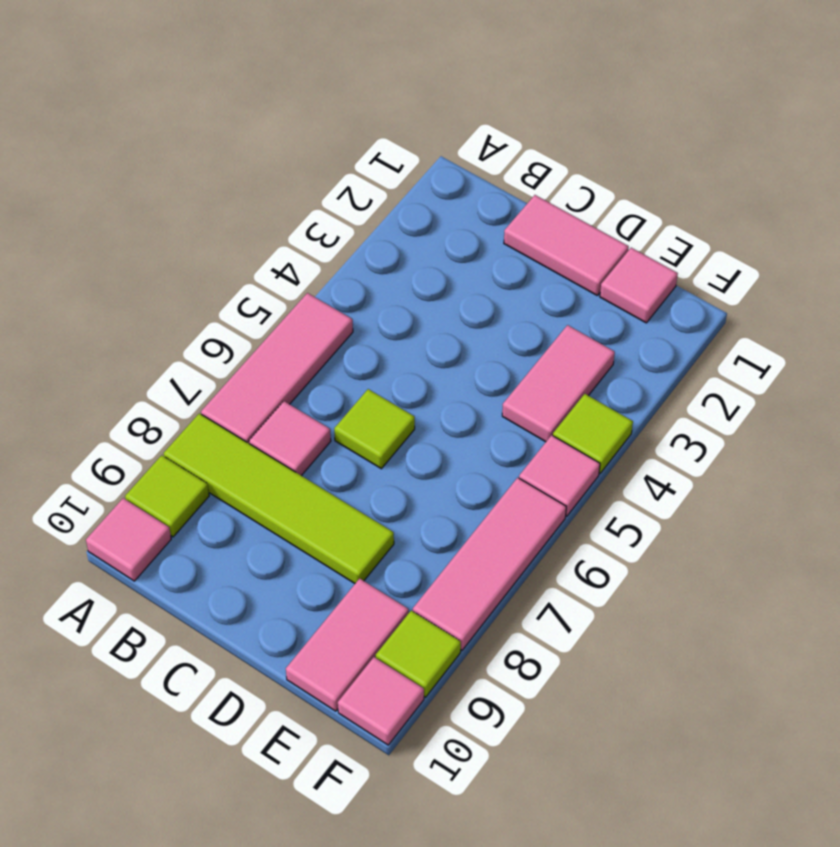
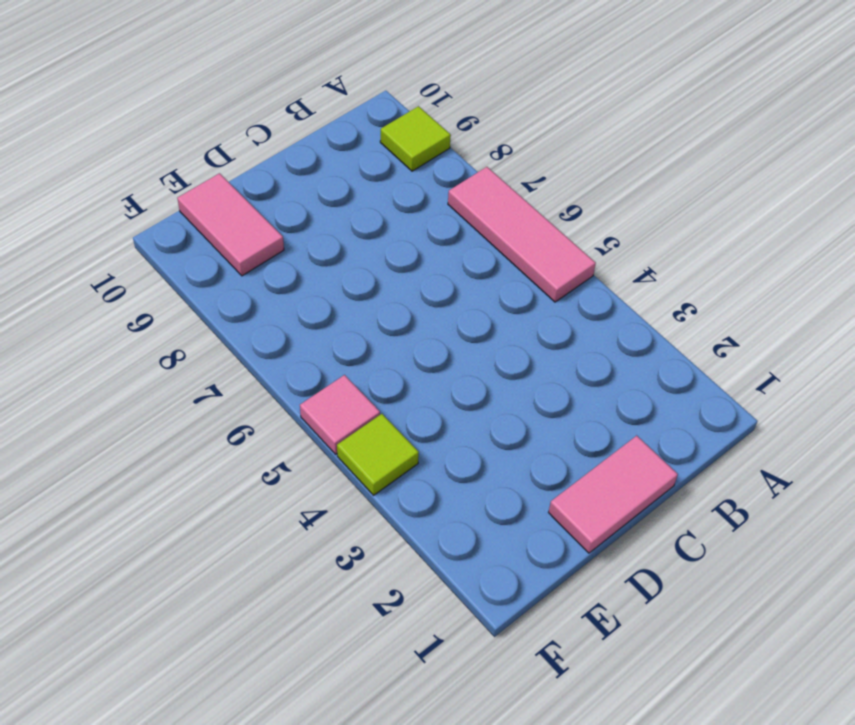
none -> lime tile A8:D8 level 1
none -> pink tile A10 level 1
none -> pink tile B7 level 1

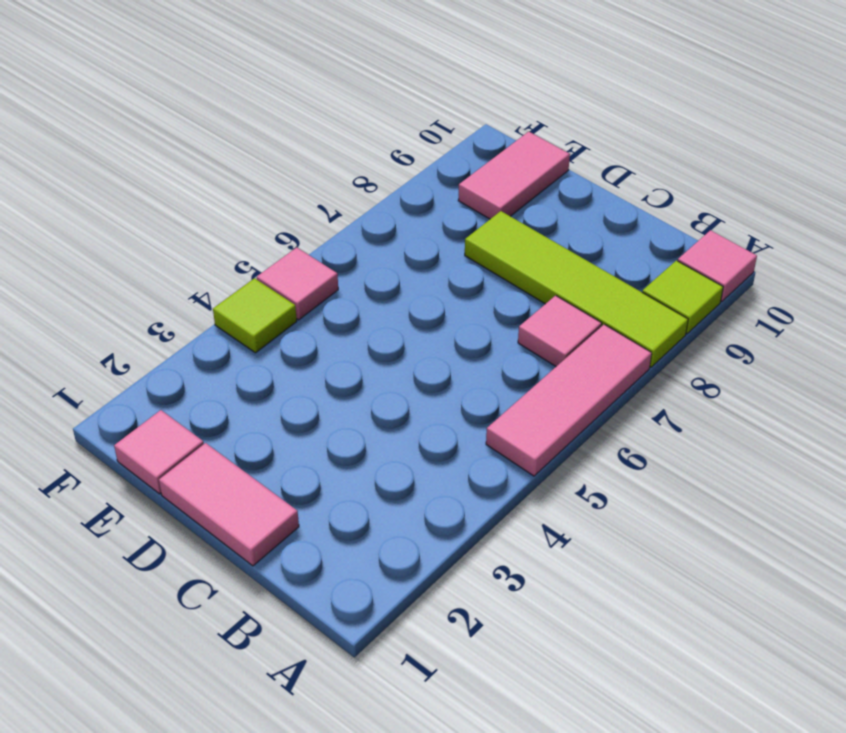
none -> lime tile C6 level 1
none -> pink tile E3:E4 level 1
none -> pink tile F6:F8 level 1

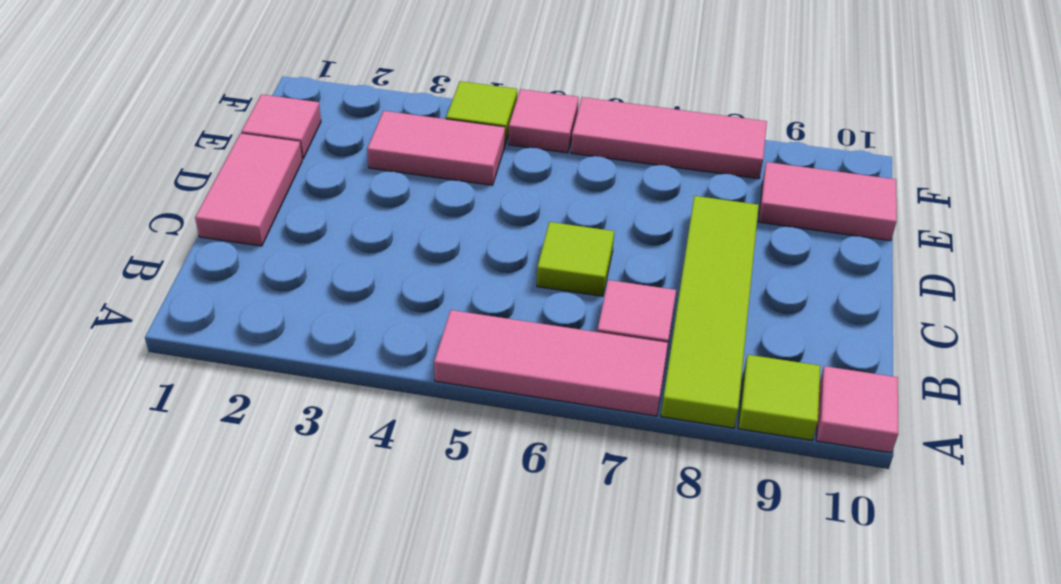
none -> lime tile F9 level 1
none -> pink tile F10 level 1

